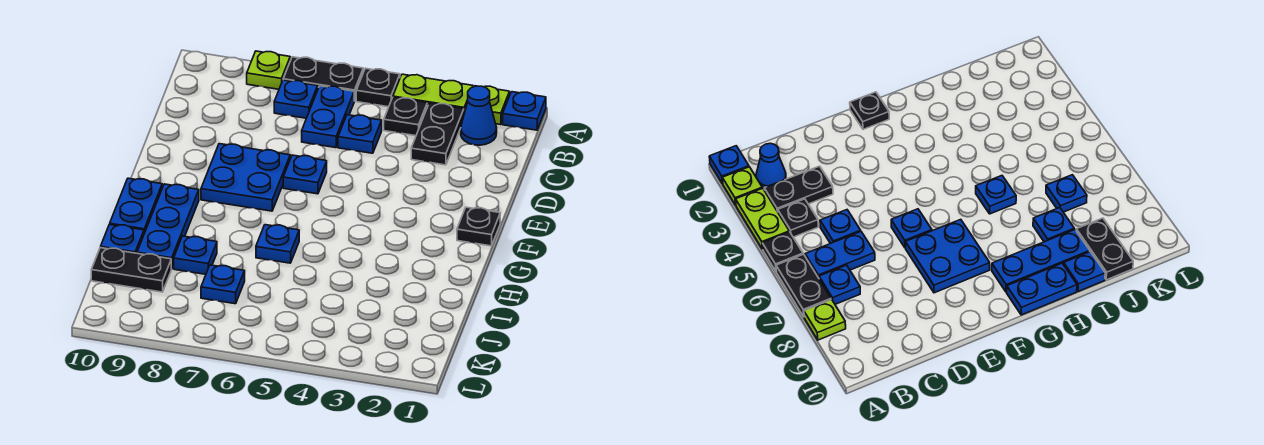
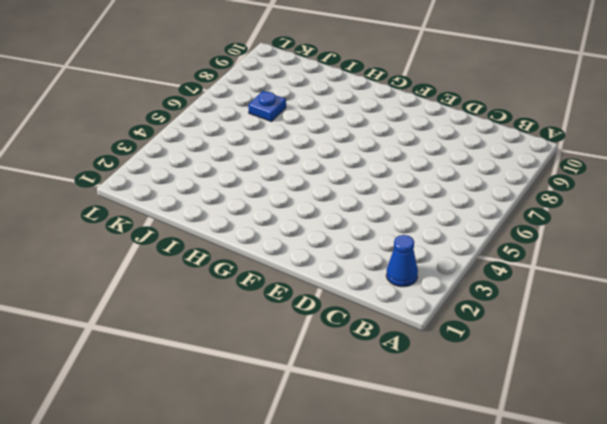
none -> blue plate A1 level 1
none -> lime plate A2 level 1
none -> lime plate A3:A4 level 1

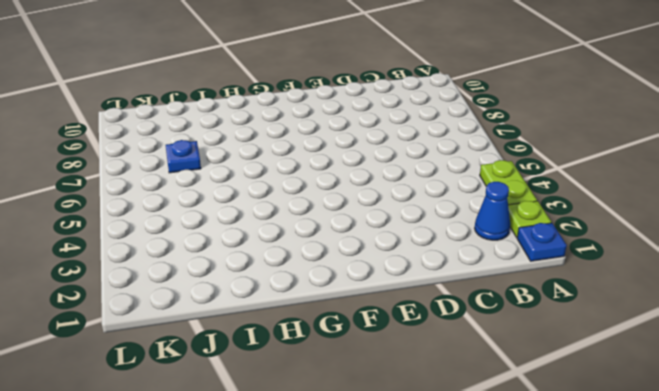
none -> black plate A5 level 1
none -> black plate A6:A7 level 1
none -> lime plate A8 level 1

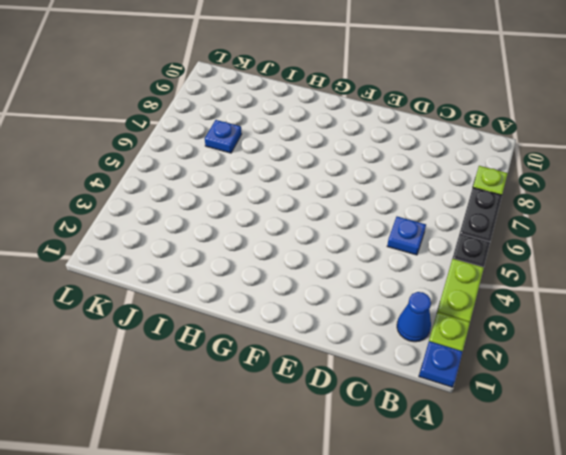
none -> black plate B3:C3 level 1
none -> black plate B4 level 1
none -> blue plate B6:C6 level 1

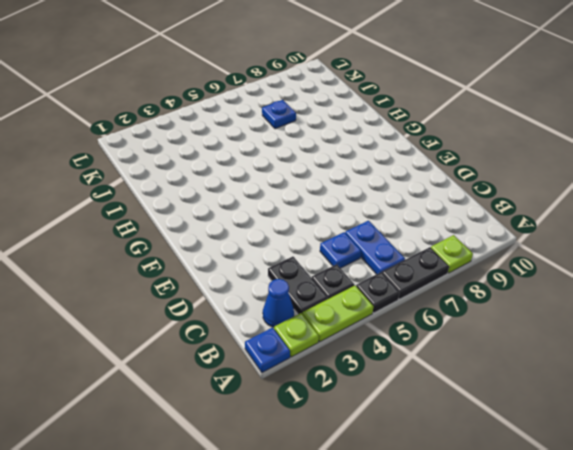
none -> blue plate B7 level 1
none -> blue plate E6 level 1
none -> blue plate E7:F8 level 1

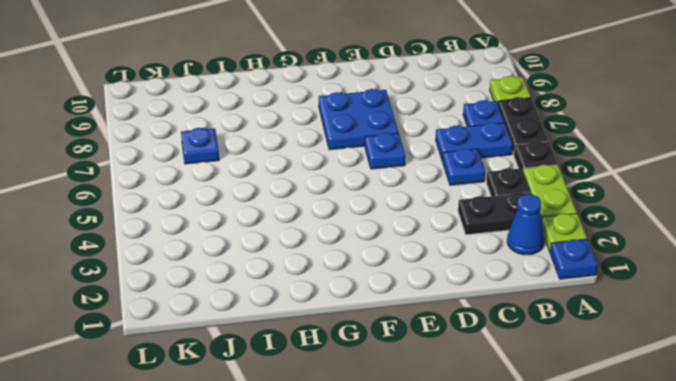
none -> black plate F1 level 1
none -> blue plate G9:I9 level 1
none -> blue plate G10:H10 level 1

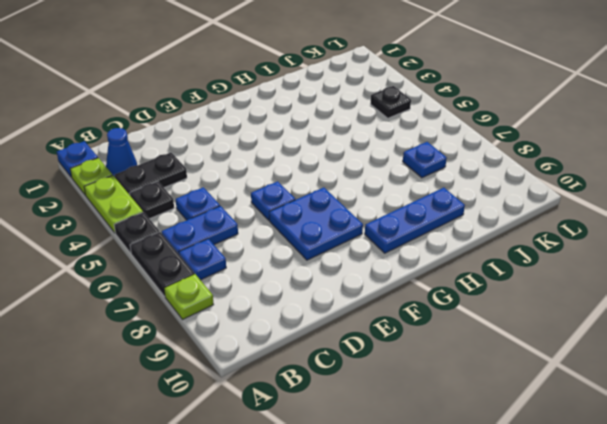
black plate K4 level 1 -> black plate F1 level 1
none -> blue plate G10:H10 level 1
none -> blue plate H6 level 1
none -> blue plate I8 level 1

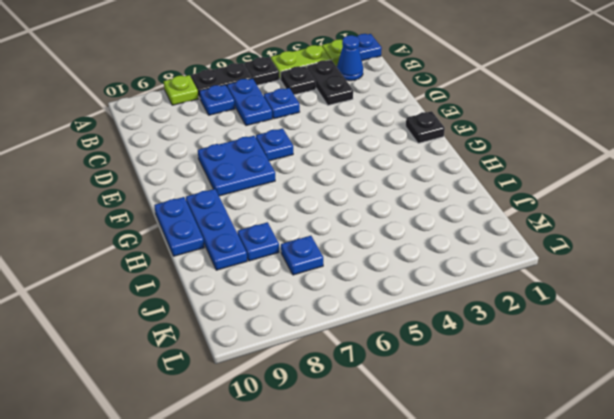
none -> blue plate H6 level 1
none -> blue plate I10 level 1
none -> black plate J9:J10 level 1

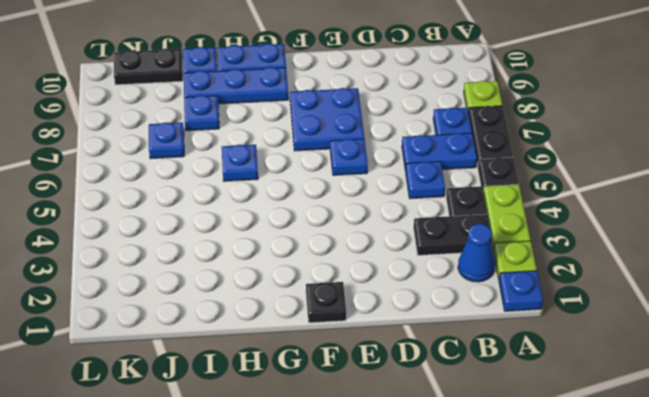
black plate J10:K10 level 1 -> black plate J9:J10 level 1

